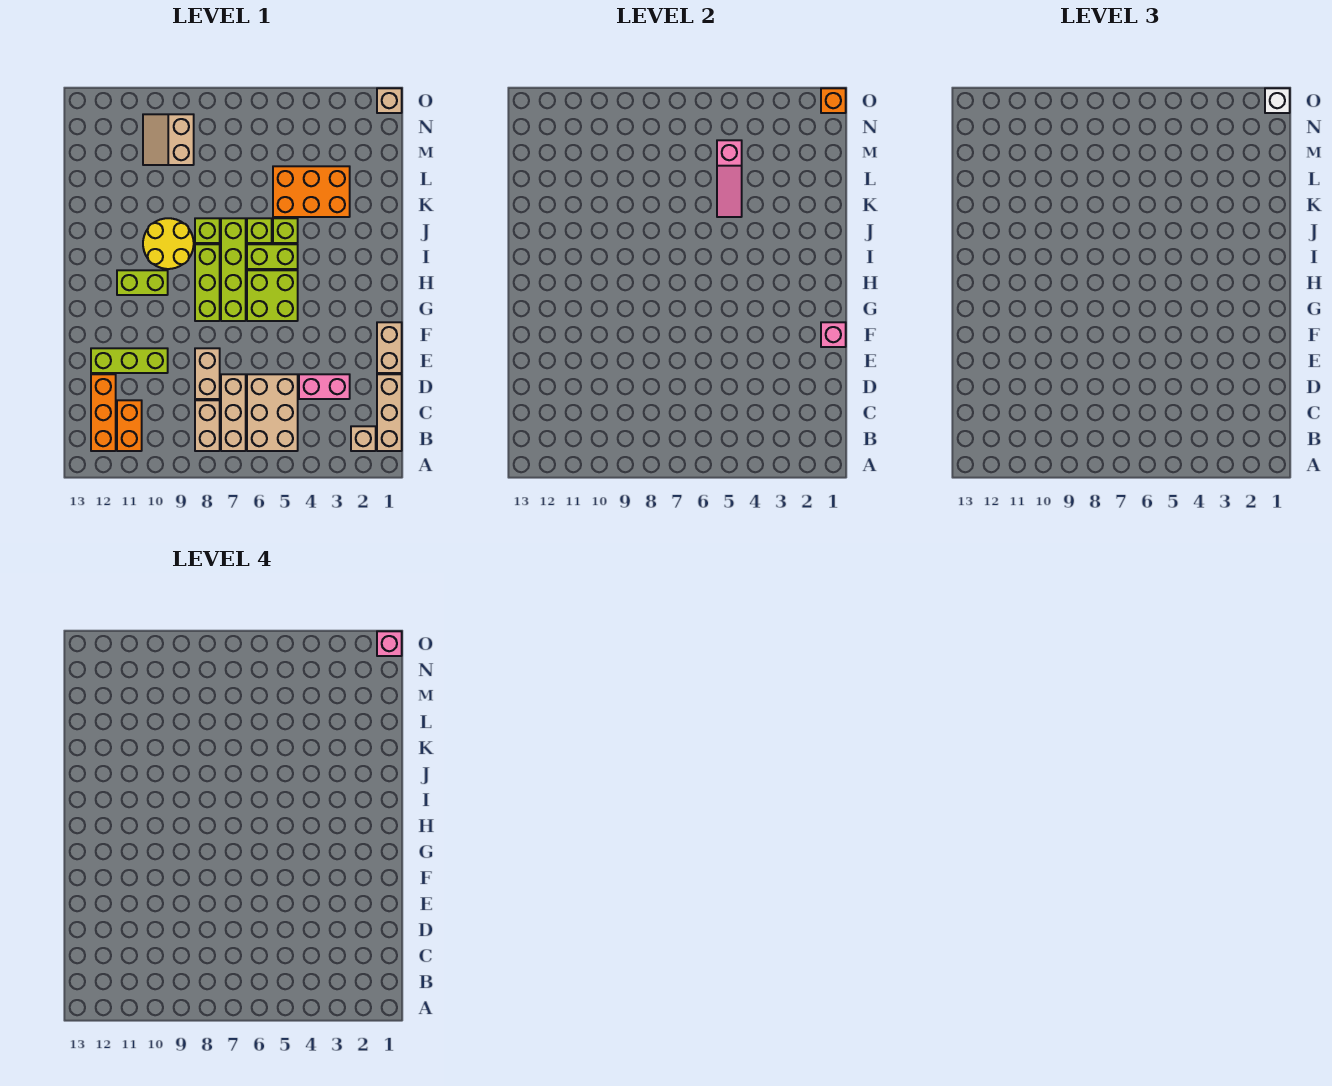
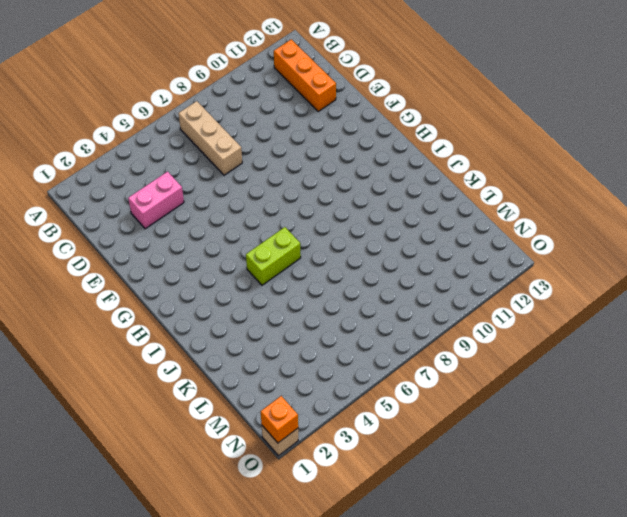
none -> tan brick B1:D1 level 1
none -> tan brick B2 level 1
none -> tan brick B5:D6 level 1

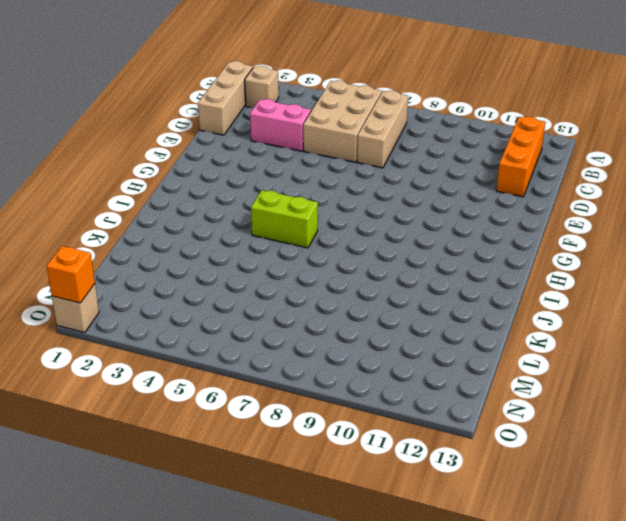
none -> tan brick B8:C8 level 1
none -> orange brick B11:C11 level 1
none -> tan brick D8:E8 level 1

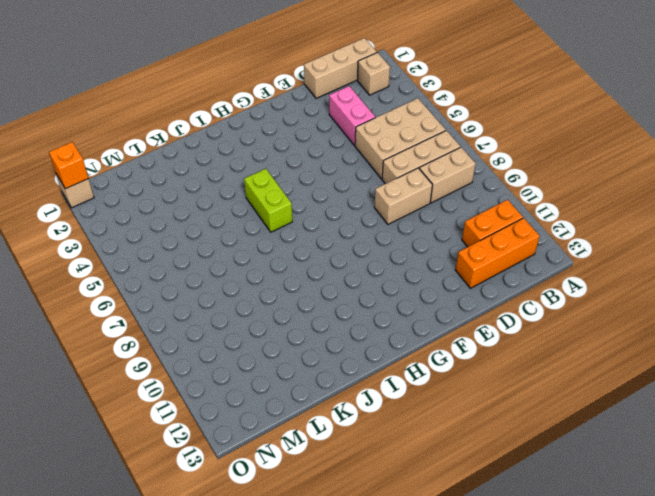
none -> tan brick E1:F1 level 1
none -> lime brick E10:E12 level 1
none -> lime brick G5:H6 level 1

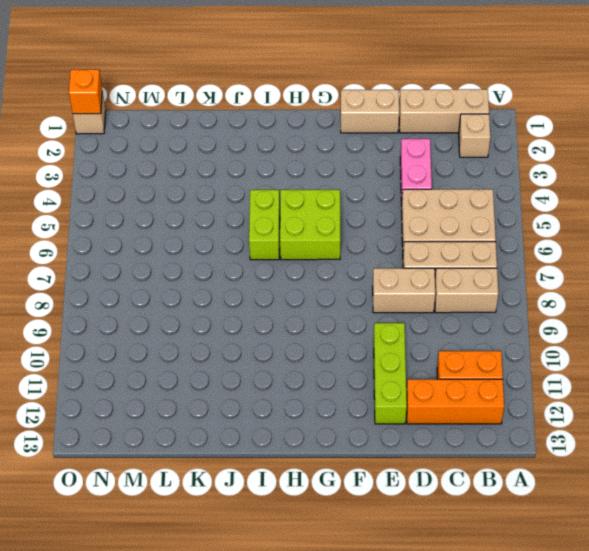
none -> lime brick G7:J7 level 1
none -> lime brick G8:I8 level 1
none -> lime brick H10:H11 level 1

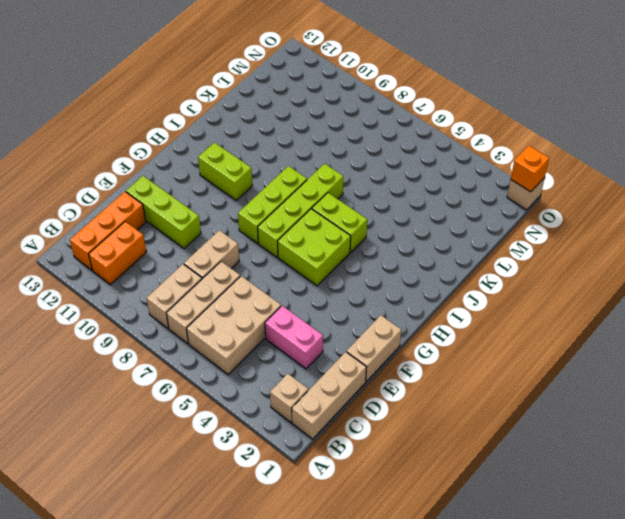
none -> yellow round brick I9:J10 level 1
none -> lime brick J5 level 1
none -> lime brick J6 level 1

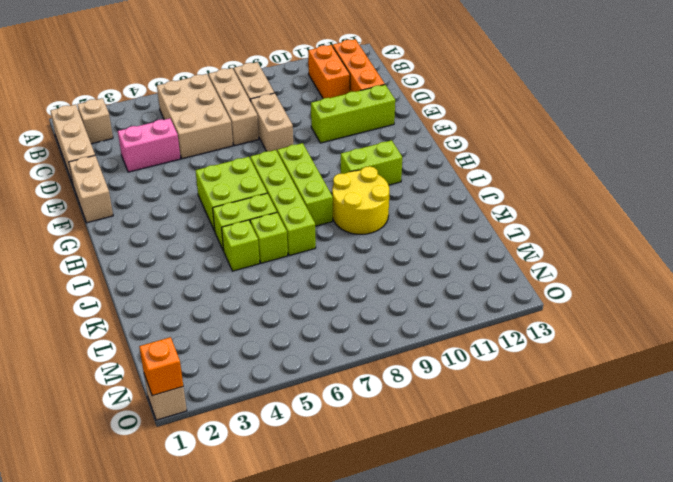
none -> lime brick J8 level 1
none -> orange brick K3:L5 level 1
none -> tan slope M9:N10 level 1 top 9

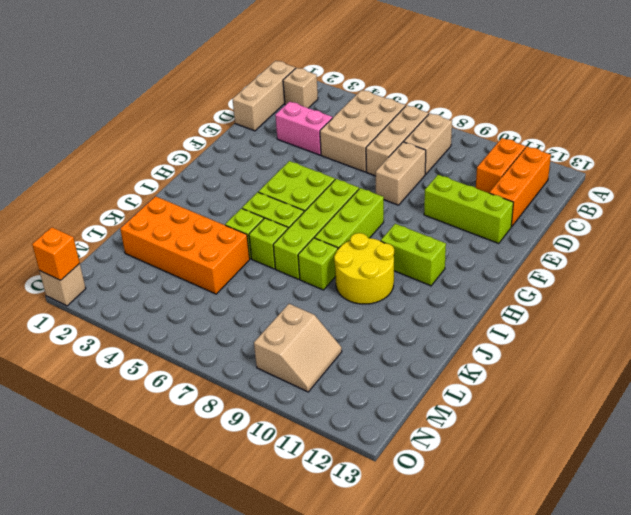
orange brick K2:L5 level 1 -> orange brick K3:L5 level 1
none -> tan brick E1:F1 level 1
none -> pink brick F1 level 2
none -> pink slope K5:M5 level 2 top M

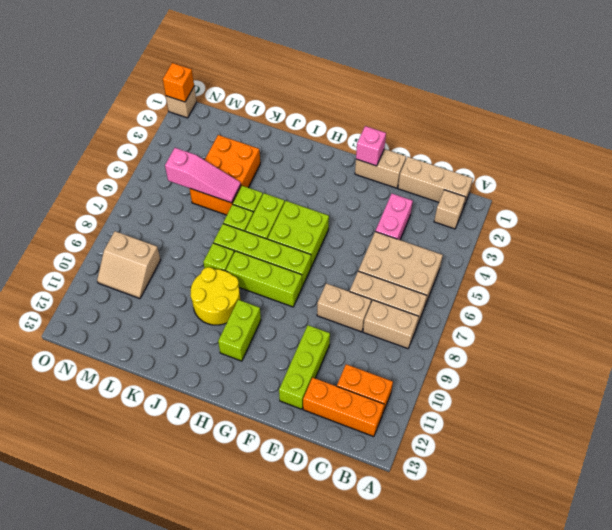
none -> white brick O1 level 3
none -> pink brick O1 level 4

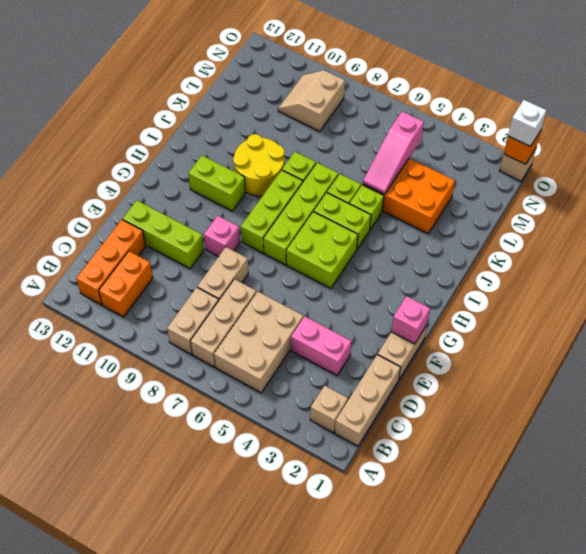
pink brick F9 level 1 -> pink brick O1 level 4

